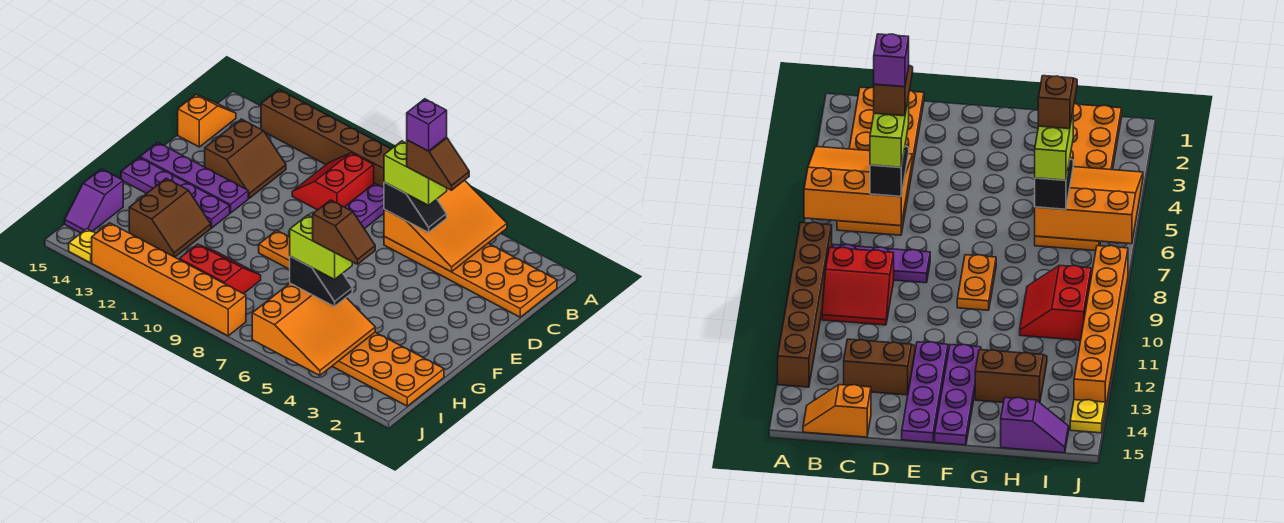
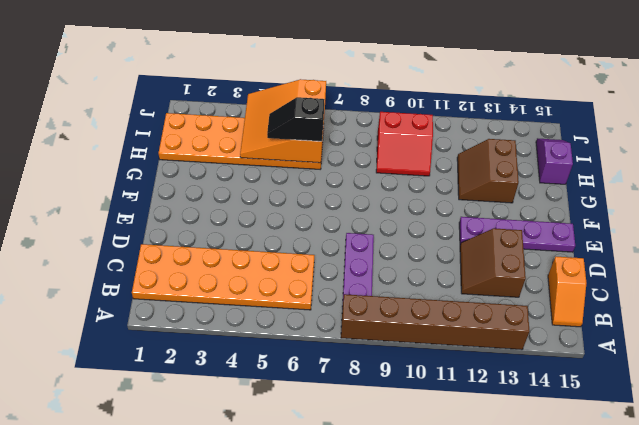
none -> red slope B9:C10 level 1 top 9
none -> orange plate F8:F9 level 1
none -> purple plate F12:F15 level 1

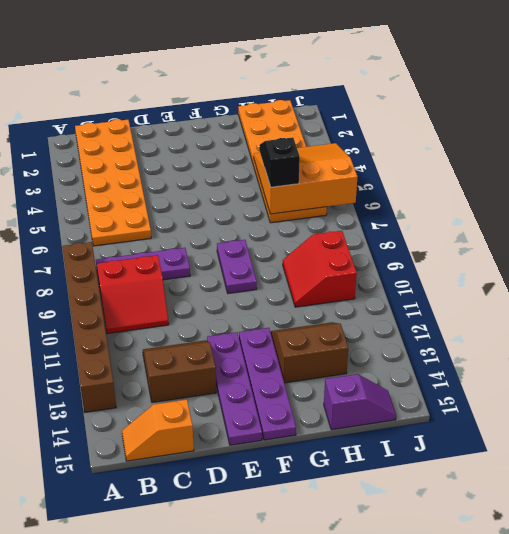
purple plate F8:F9 level 1 -> orange plate F8:F9 level 1
none -> orange brick J8:J13 level 1
none -> yellow plate J14 level 1
none -> orange slope A4:C6 level 2 top 6

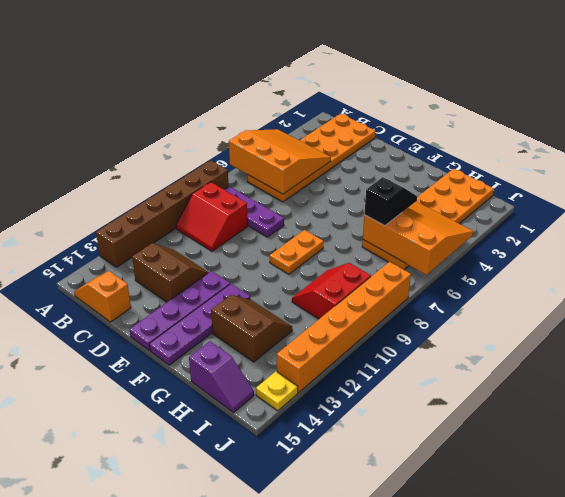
none -> black slope C5:C6 level 3 top 6
none -> lime brick C5:C6 level 4
none -> lime brick H5:H6 level 4

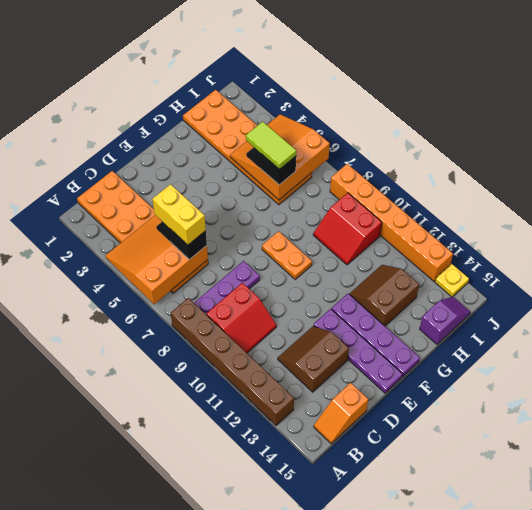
yellow brick C5:C6 level 4 -> lime brick C5:C6 level 4
lime tile H5:H6 level 4 -> lime brick H5:H6 level 4
none -> brown slope C4:C5 level 5 top 5
none -> brown slope H4:H5 level 5 top 5
none -> purple brick C5 level 6

